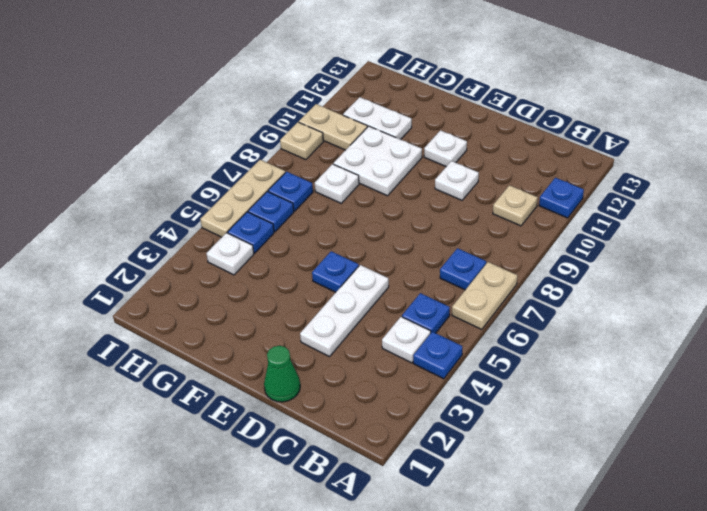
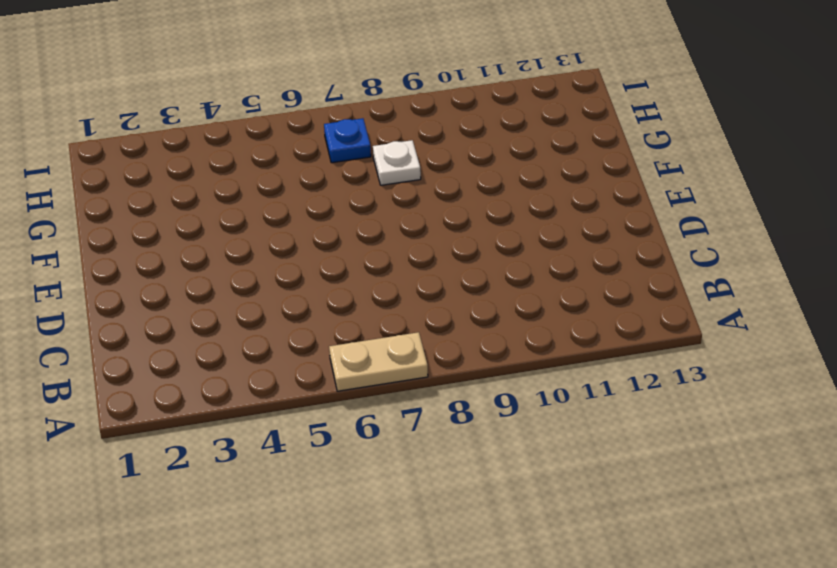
none -> blue plate A4 level 1
none -> blue plate A11 level 1
none -> white plate B4 level 1

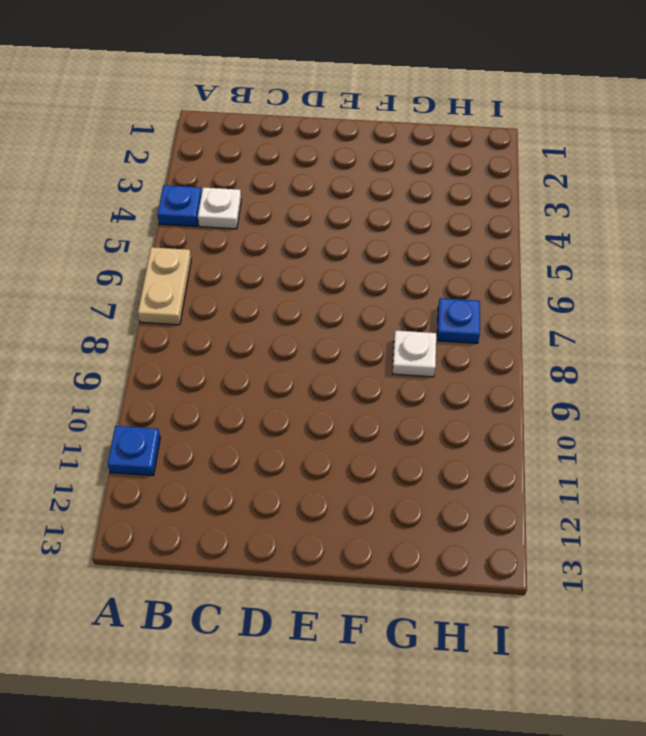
none -> blue plate B5 level 1
none -> blue plate B7 level 1
none -> tan plate B10 level 1

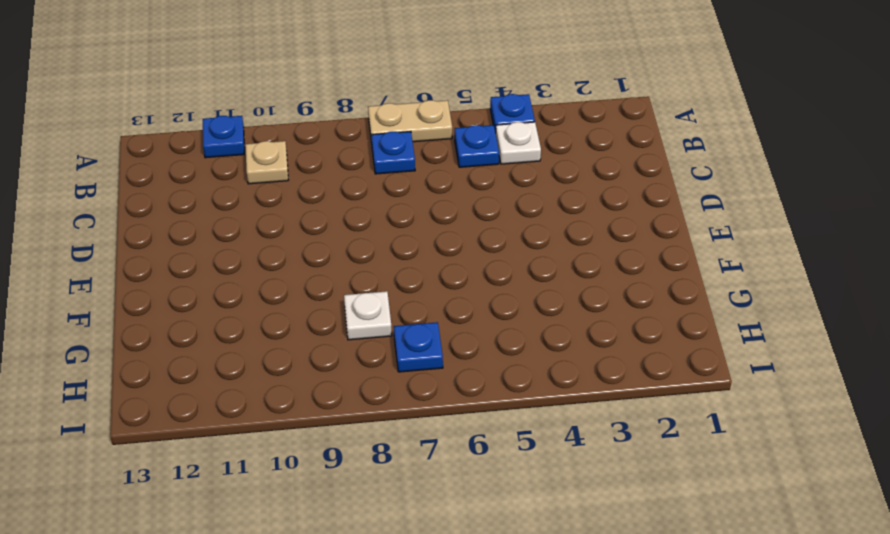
none -> green cone D1 level 1
none -> white plate D3:D5 level 1
none -> white plate D10 level 1

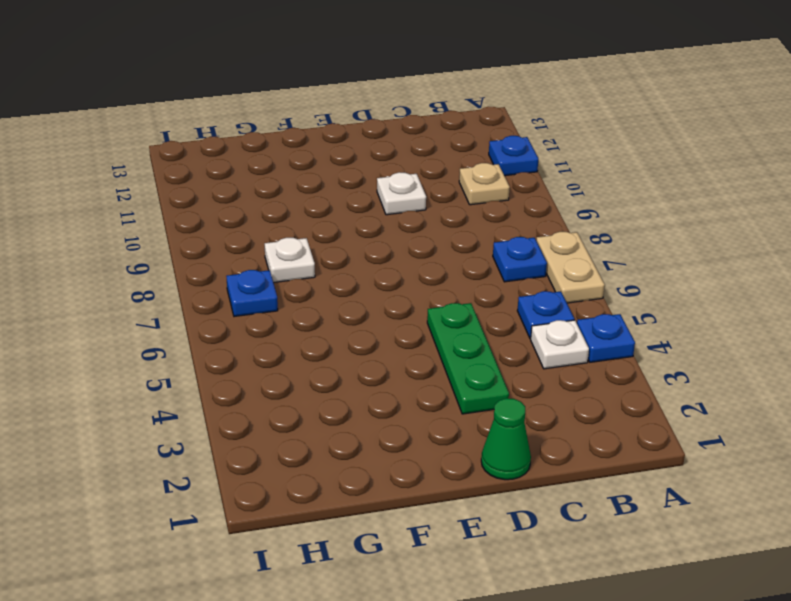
green plate D3:D5 level 1 -> white plate D3:D5 level 1
none -> blue plate E5 level 1
none -> white plate E11 level 1
none -> white plate F9:G10 level 1

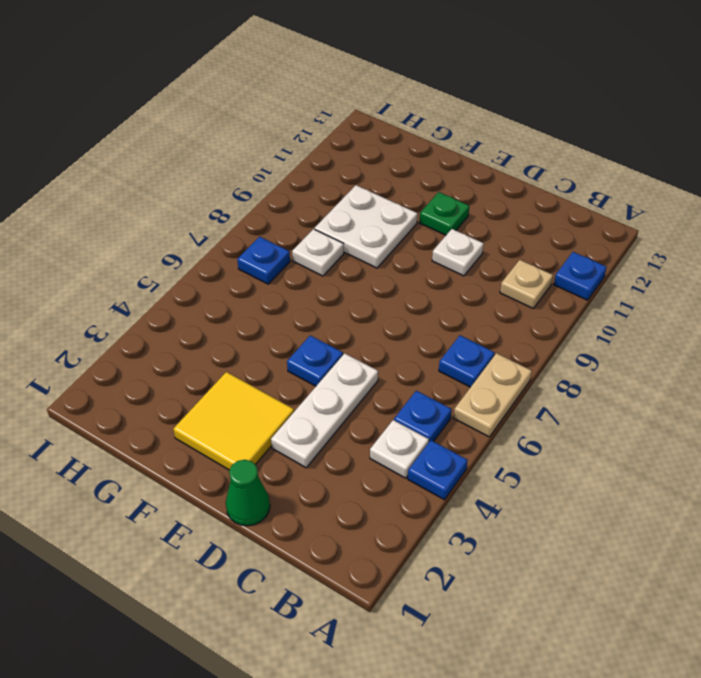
yellow tile E2:F3 level 1 -> none
green plate E11 level 1 -> white plate E11 level 1
none -> white plate G11:H11 level 1
none -> white plate H4 level 1
none -> blue plate H5 level 1

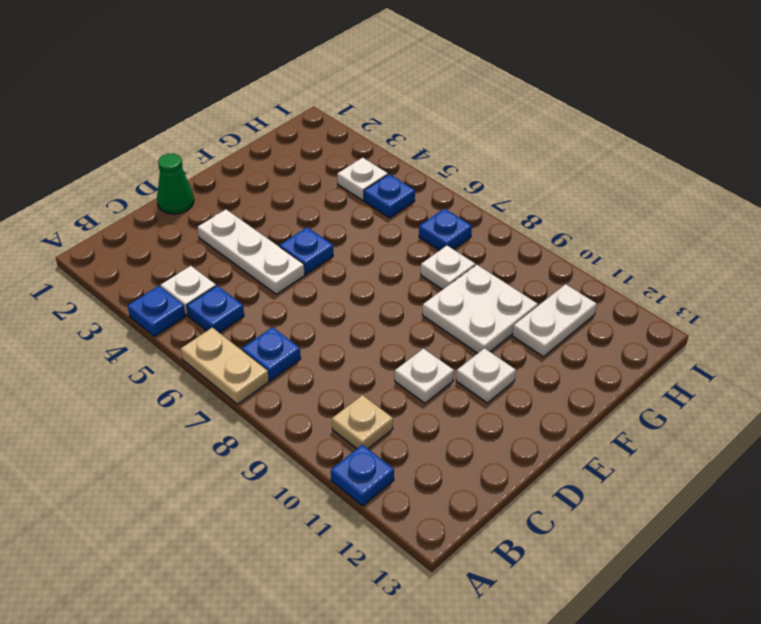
none -> blue plate H6 level 1
none -> tan plate H10:I10 level 1
none -> tan plate I5:I7 level 1

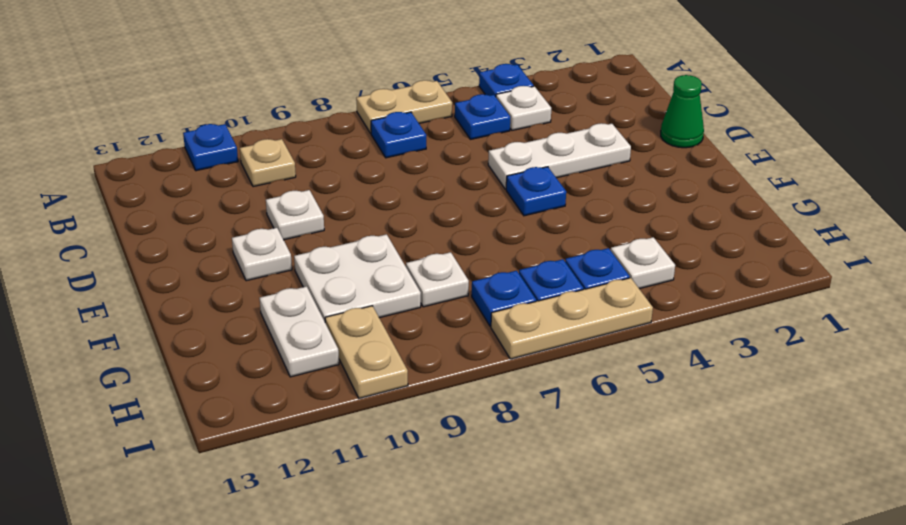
none -> tan plate I9 level 1

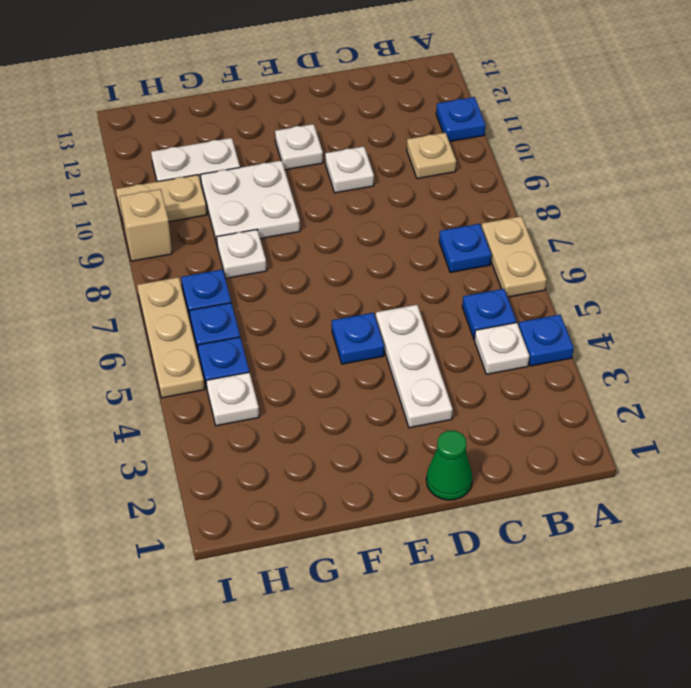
tan brick I9 level 1 -> tan plate I9 level 1

